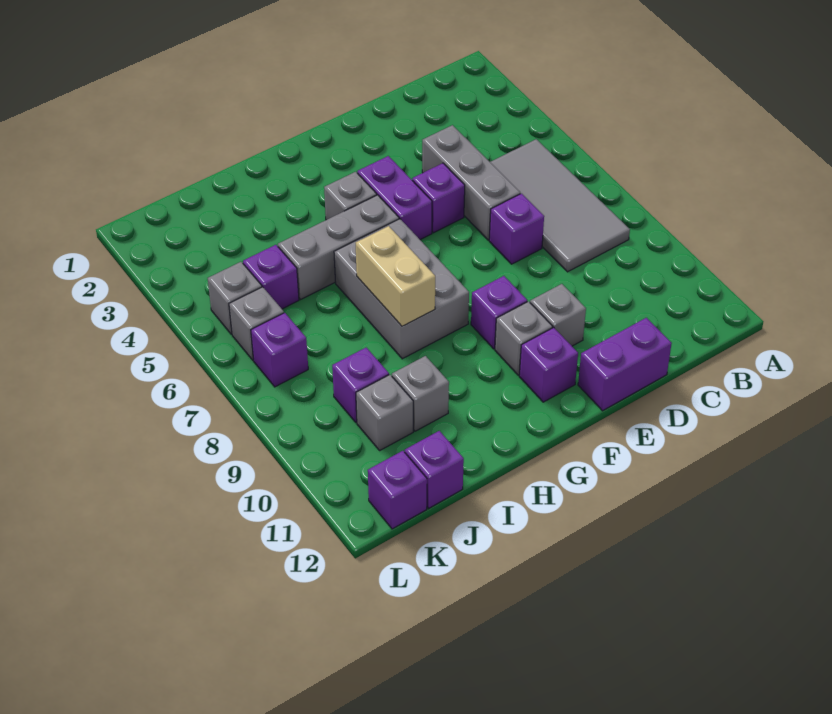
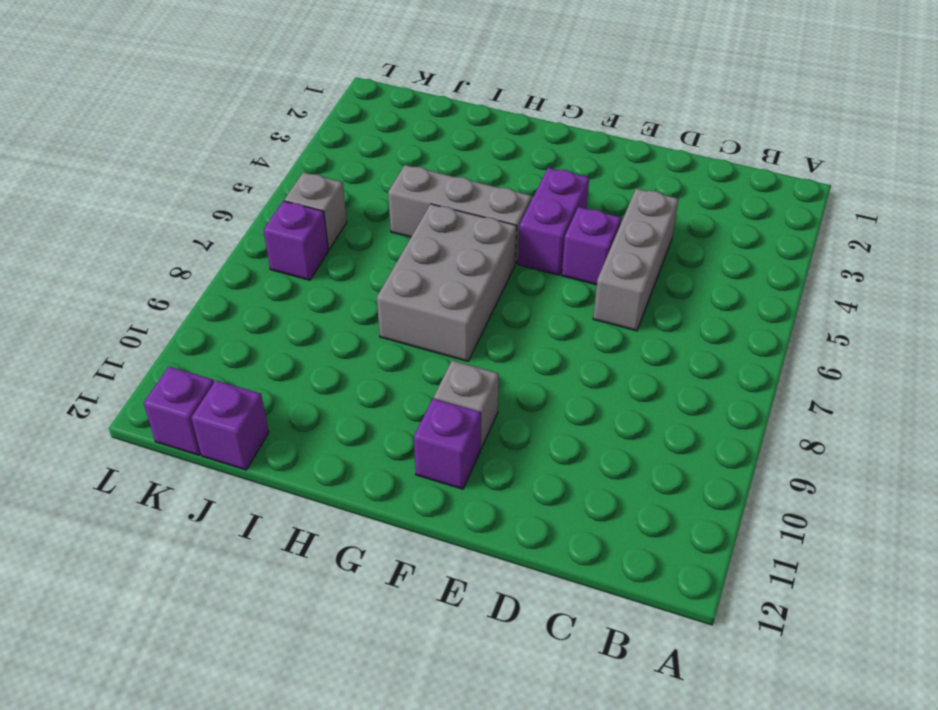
none -> grey tile B5:C8 level 1
none -> purple brick D7 level 1
none -> purple brick D12:E12 level 1

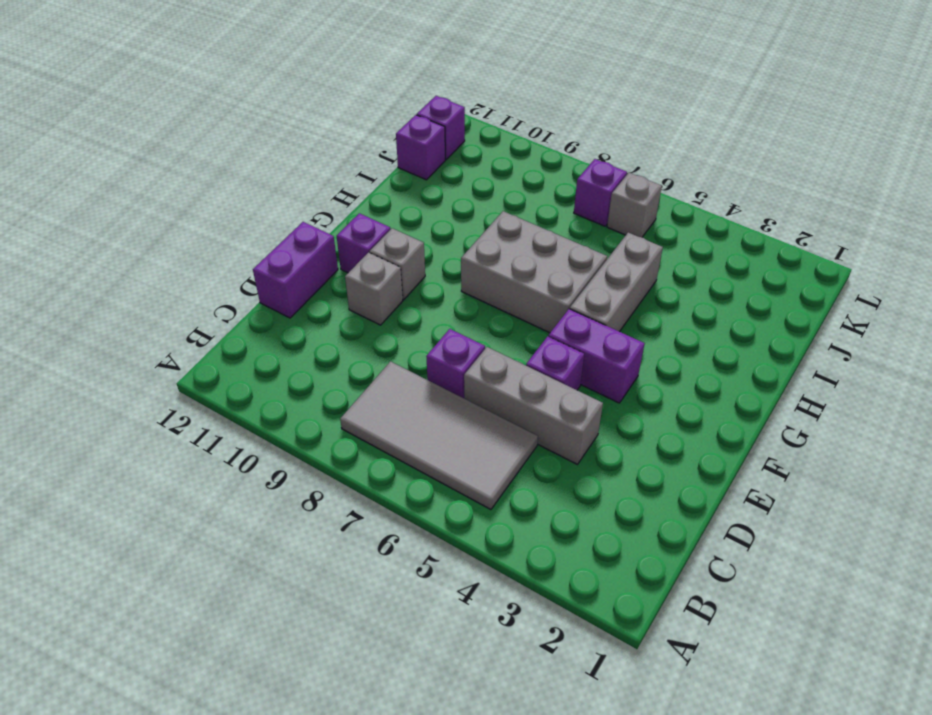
none -> purple brick F9 level 1
none -> grey brick G4 level 1
none -> grey brick I10 level 1

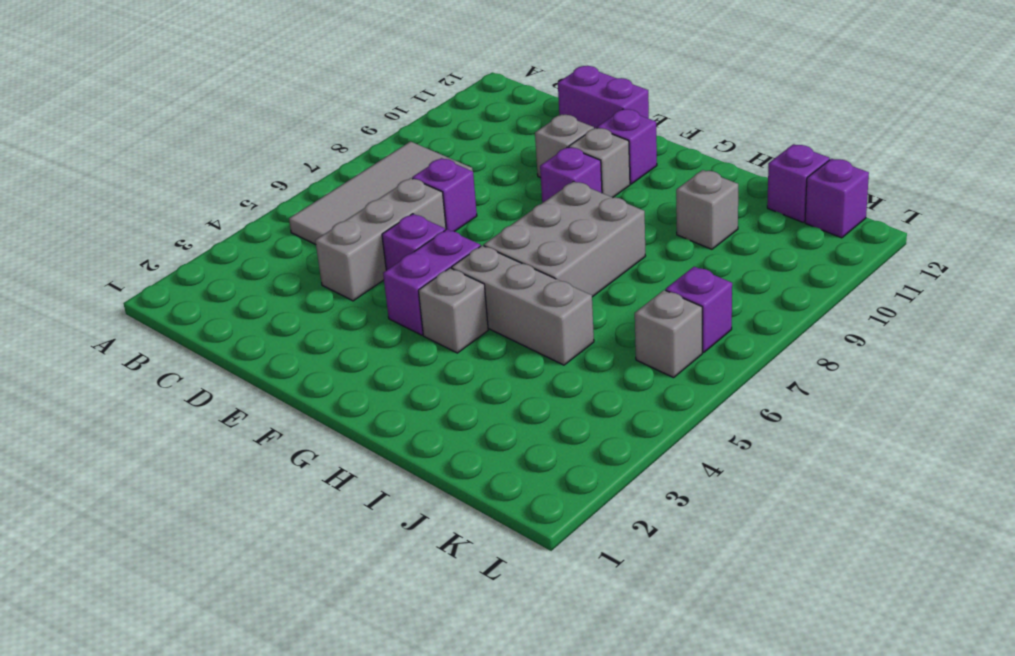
none -> purple brick J5 level 1
none -> purple brick J9 level 1
none -> grey brick J10 level 1

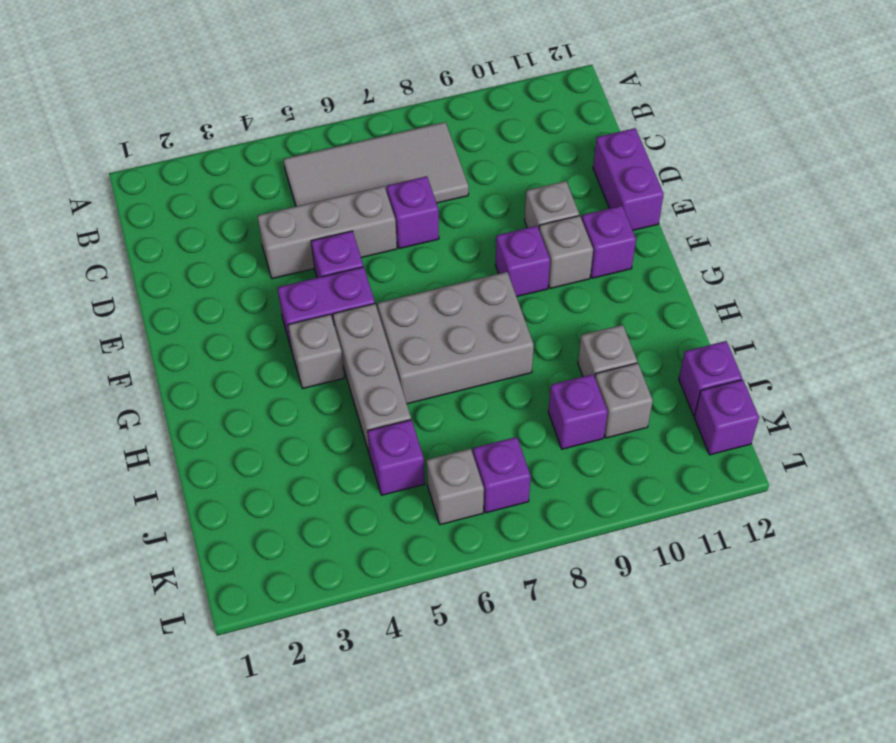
none -> grey brick K5 level 1
none -> tan brick H7:H8 level 2

